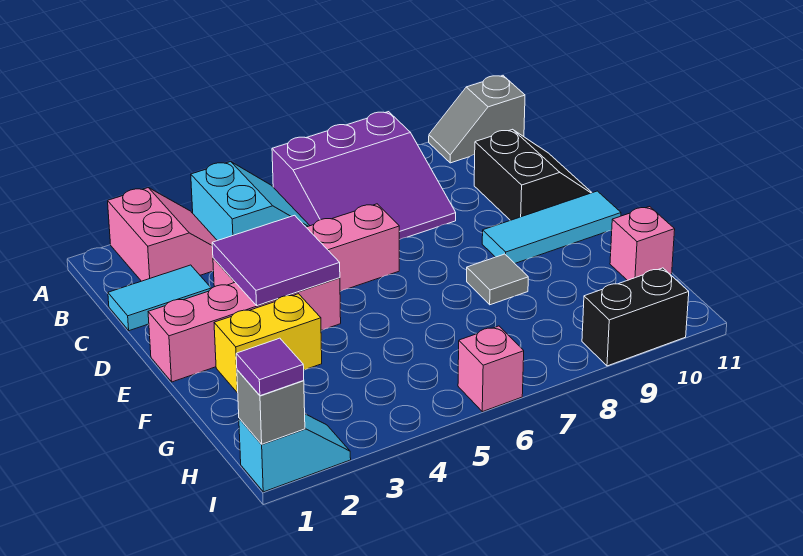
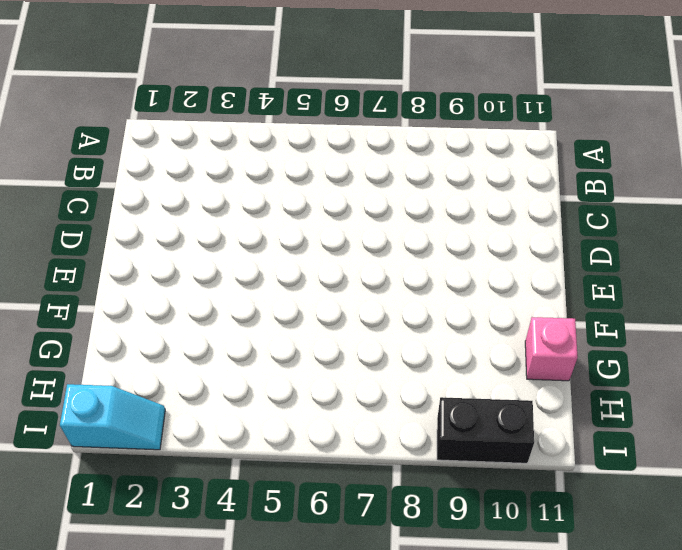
none -> pink slope A2:B3 level 1 top 2
none -> cyan slope A4:B5 level 1 top 4
none -> purple slope A6:C8 level 1 top A

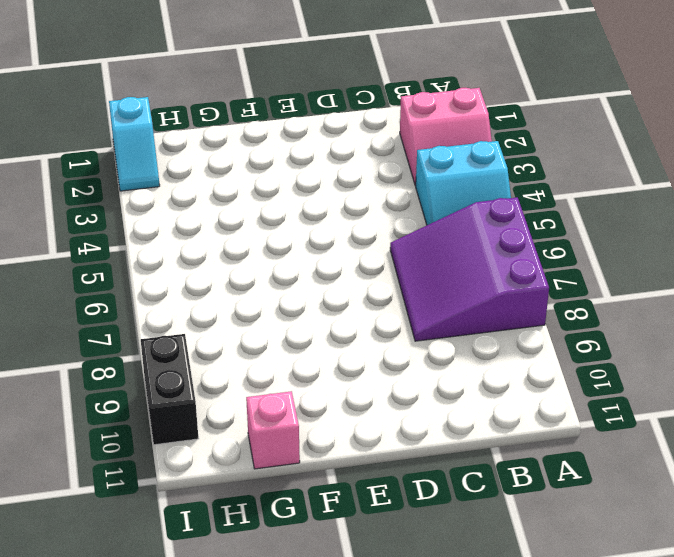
none -> grey slope A10:A11 level 1 top 11
none -> cyan tile C1:C2 level 1
none -> black slope C10:D11 level 1 top 10

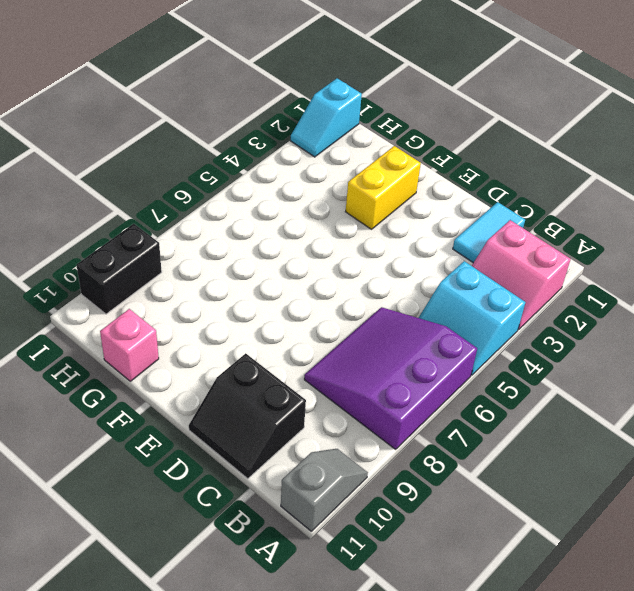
none -> pink brick D3:D6 level 1
none -> pink brick E1:E4 level 1
none -> cyan tile E9:E11 level 1

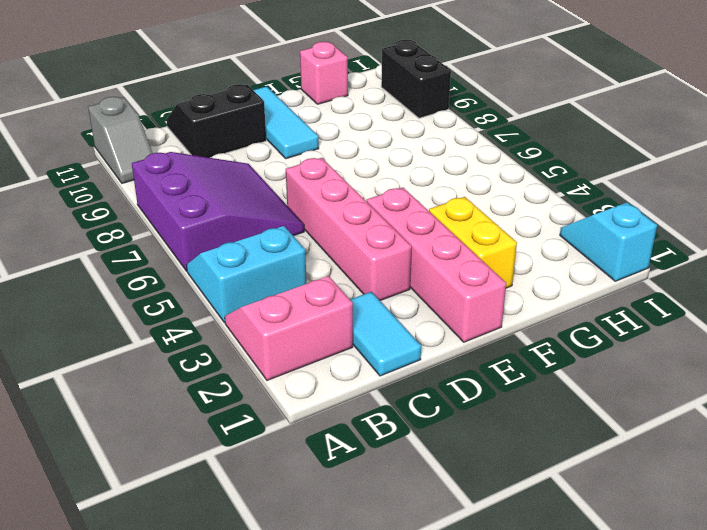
none -> grey tile F8 level 1
none -> pink brick I6 level 1
none -> purple tile D3:E4 level 2

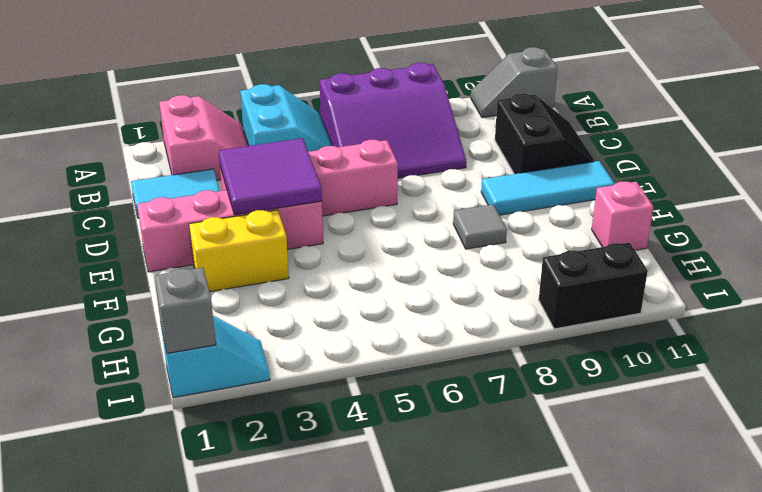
none -> pink brick I6 level 1
none -> purple tile I1 level 3

